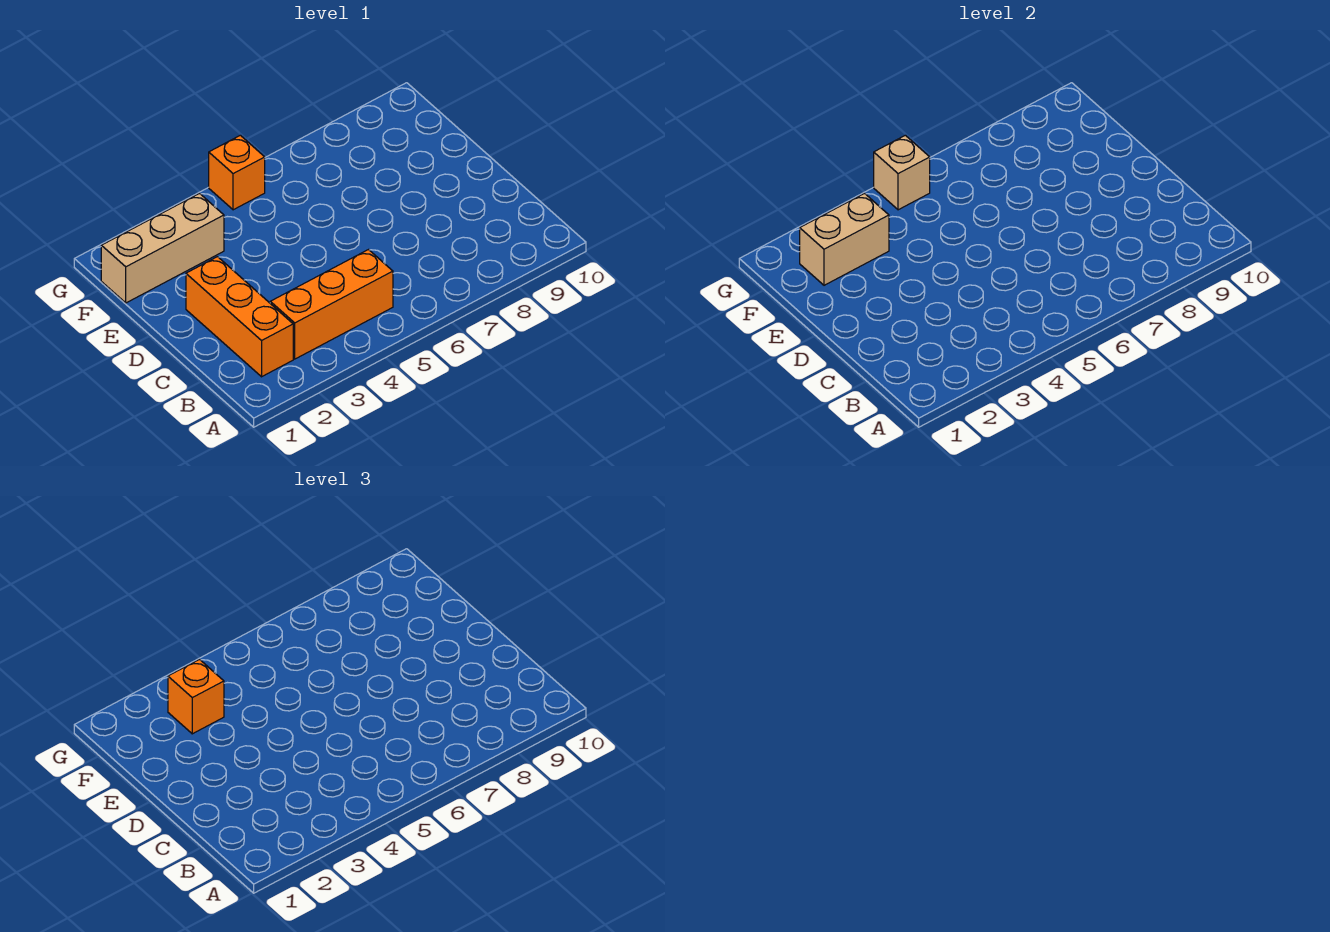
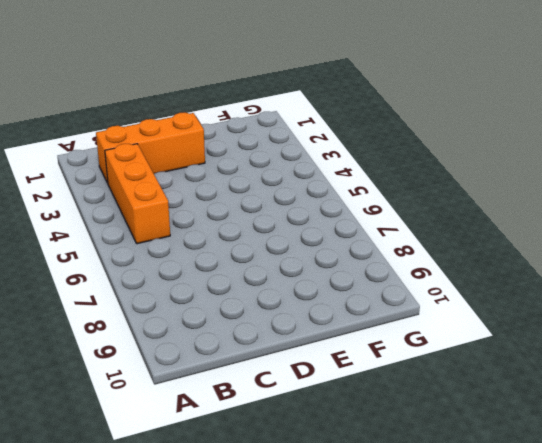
none -> tan brick F1:F3 level 1
none -> orange brick G5 level 1

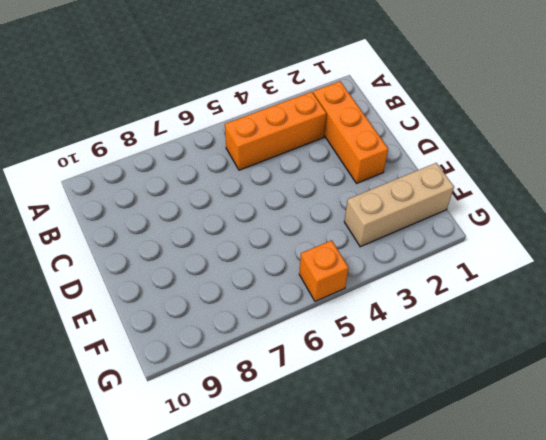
none -> tan brick F2:F3 level 2
none -> tan brick G5 level 2

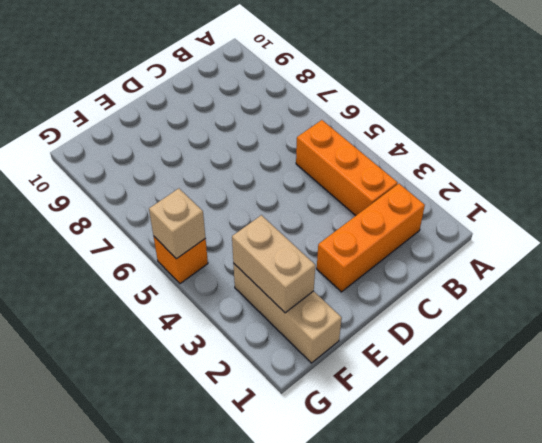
none -> orange brick F3 level 3

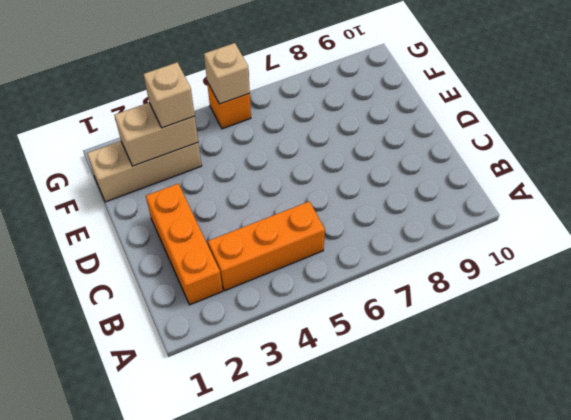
tan brick F3 level 3 -> orange brick F3 level 3

